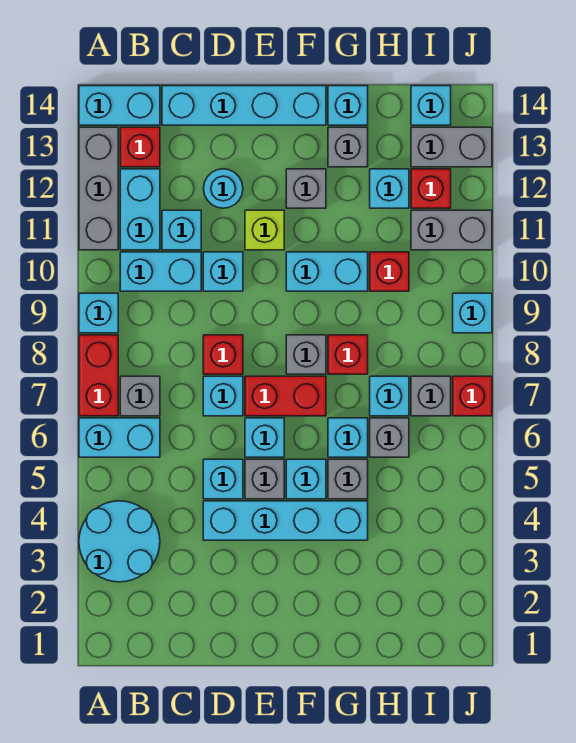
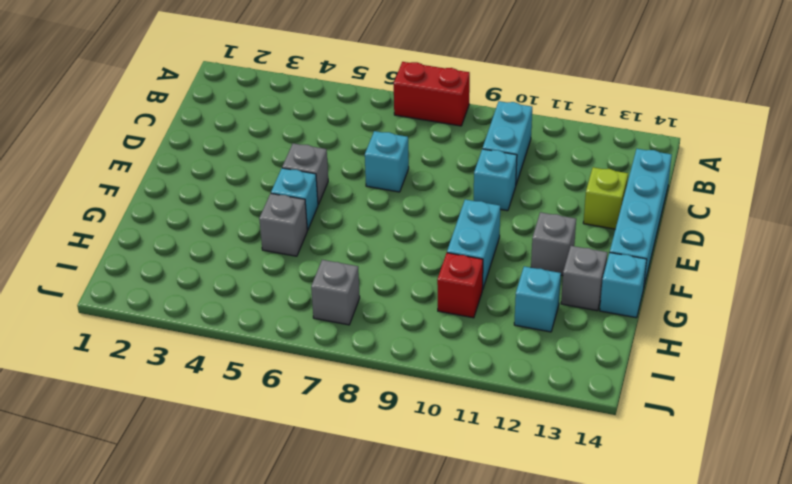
lime brick D13 level 1 -> lime brick E11 level 1
none -> cyan round brick A3:B4 level 1
none -> cyan brick A6:B6 level 1
none -> cyan brick A9 level 1
none -> grey brick A11:A13 level 1

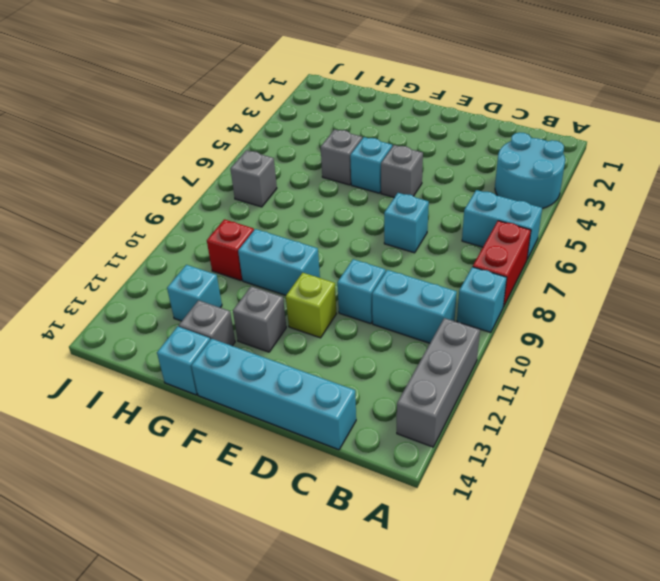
none -> cyan brick A14:B14 level 1
none -> grey brick B7 level 1
none -> cyan brick B11:B12 level 1
none -> red brick B13 level 1

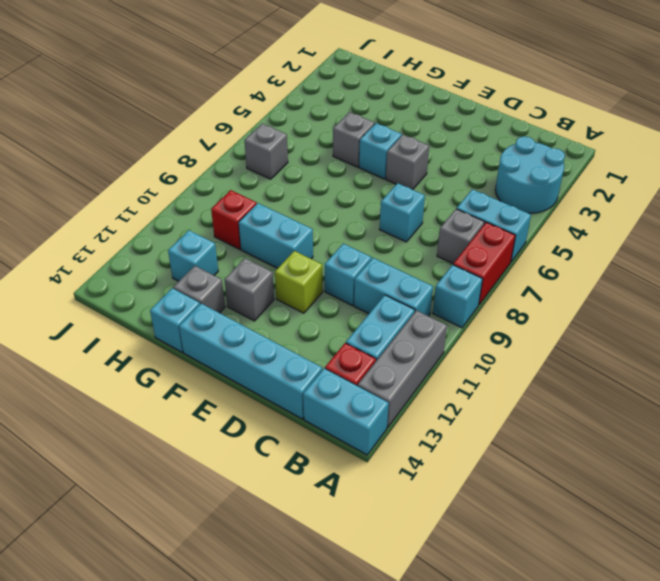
none -> cyan brick C11 level 1
none -> cyan brick D4:G4 level 1
none -> cyan brick D5 level 1
none -> red brick D8 level 1

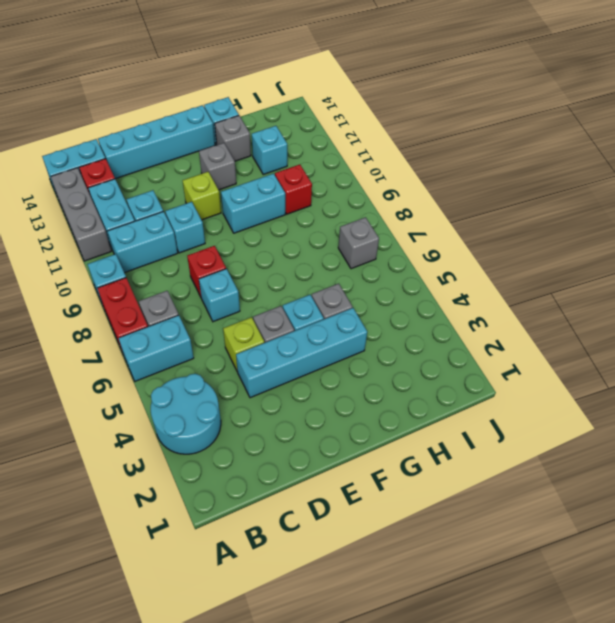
lime brick D5 level 1 -> cyan brick D5 level 1
none -> cyan round brick D12 level 1
none -> cyan brick E6 level 1
none -> red brick E7:F7 level 1
none -> grey brick F8 level 1

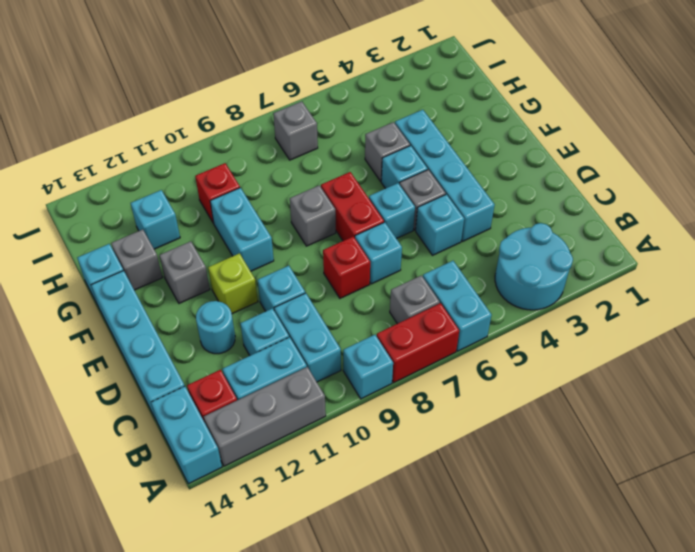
none -> cyan brick G6 level 1
none -> red brick G8 level 1
none -> grey brick H6 level 1
none -> cyan brick H7 level 1

